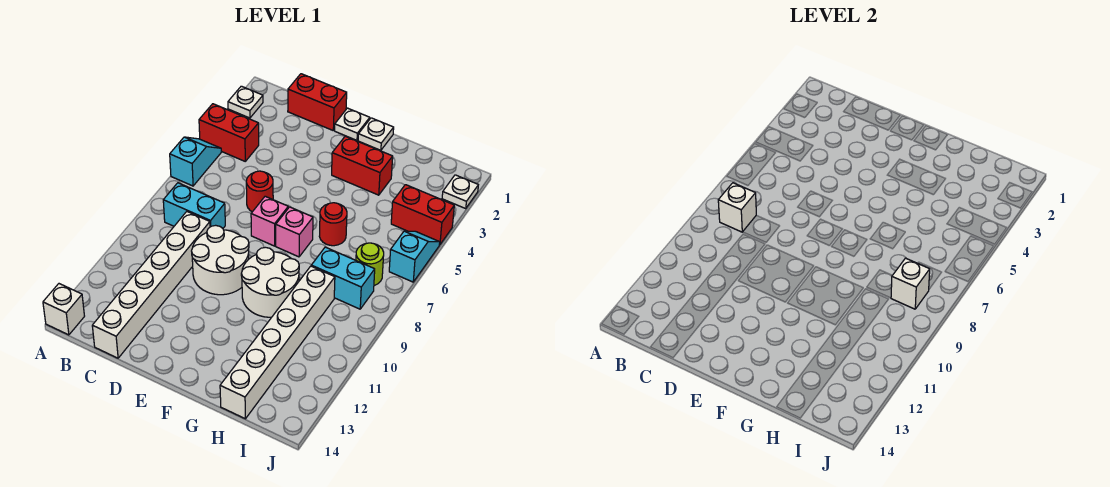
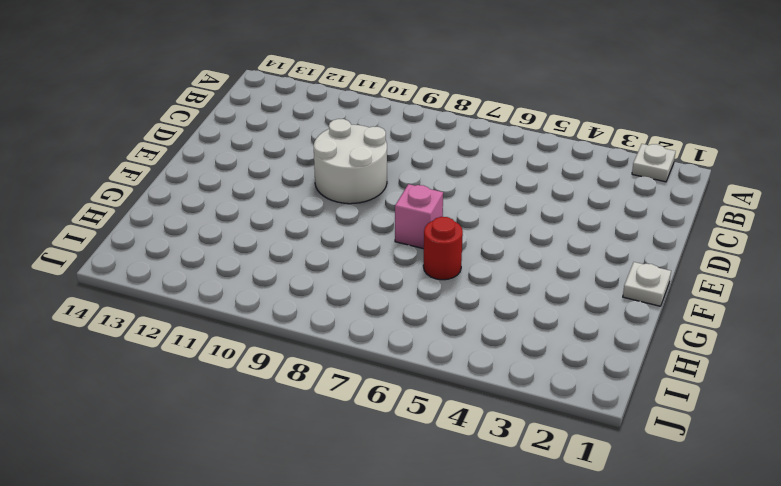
none -> red brick A4:B4 level 1
none -> cyan slope A5:A6 level 1 top 6
none -> white brick A14 level 1

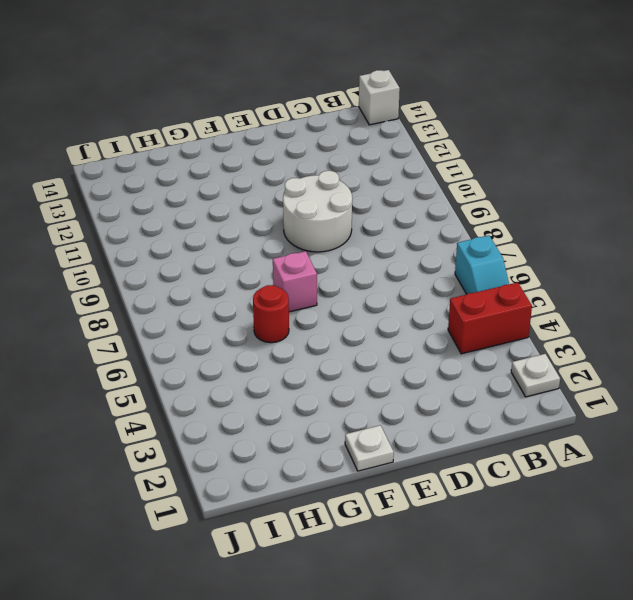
none -> cyan brick B8:C8 level 1
none -> red brick C1:D1 level 1
none -> white brick C9:C14 level 1

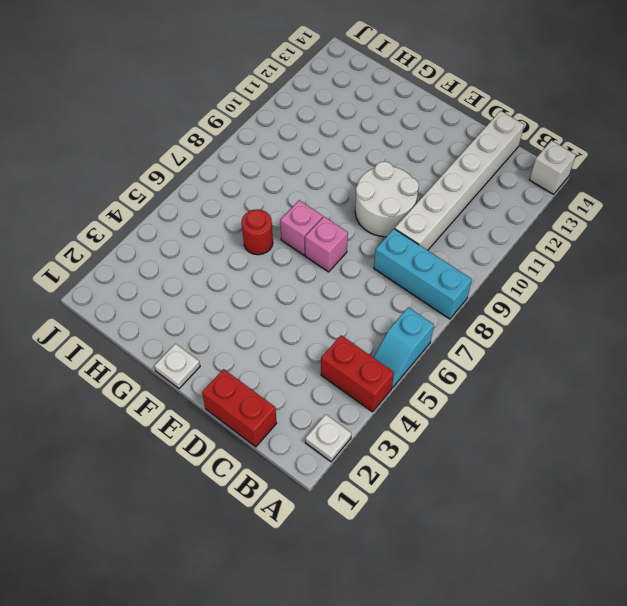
cyan brick A8:C8 level 1 -> cyan brick B8:C8 level 1
none -> red round brick D6 level 1
none -> white plate E1 level 1
none -> red brick F3:G3 level 1

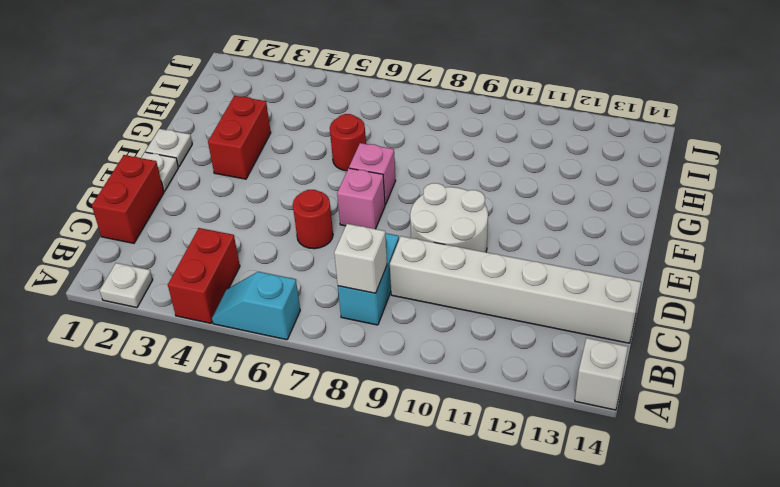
none -> white round brick F9:G10 level 1
none -> cyan brick H8:I8 level 1
none -> white brick H9:H14 level 1

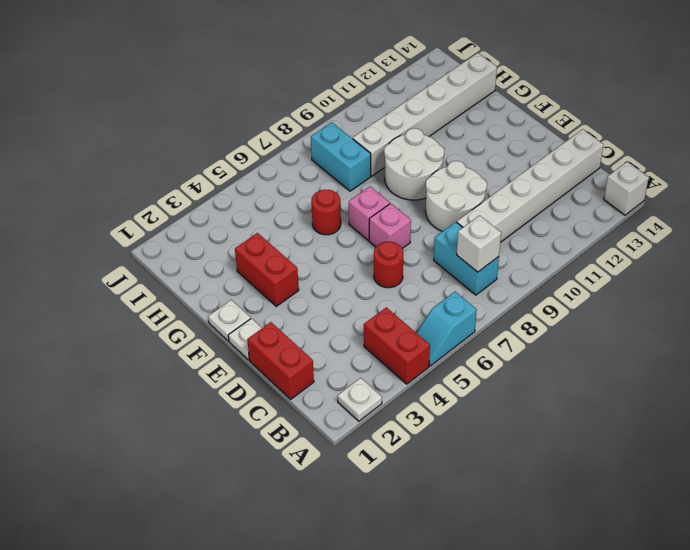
none -> red brick I4:J4 level 1
none -> lime round brick I7 level 1
none -> white plate J2 level 1

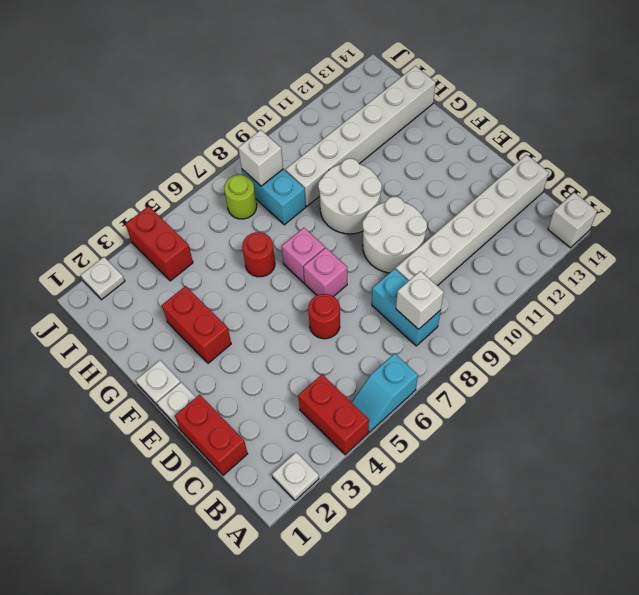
none -> cyan slope J5:J6 level 1 top 6

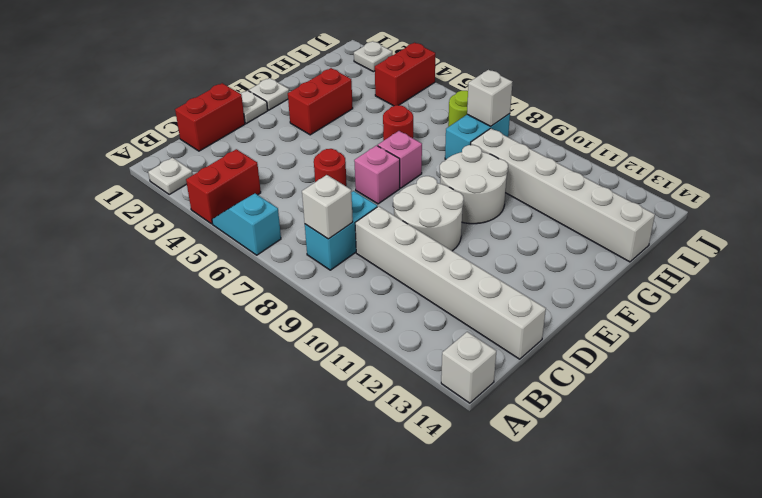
none -> cyan slope J5:J6 level 1 top 6

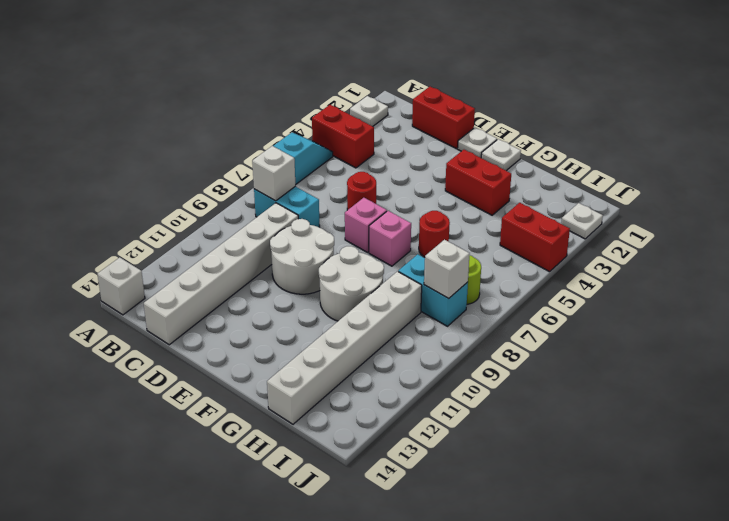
none -> cyan slope J5:J6 level 1 top 6

